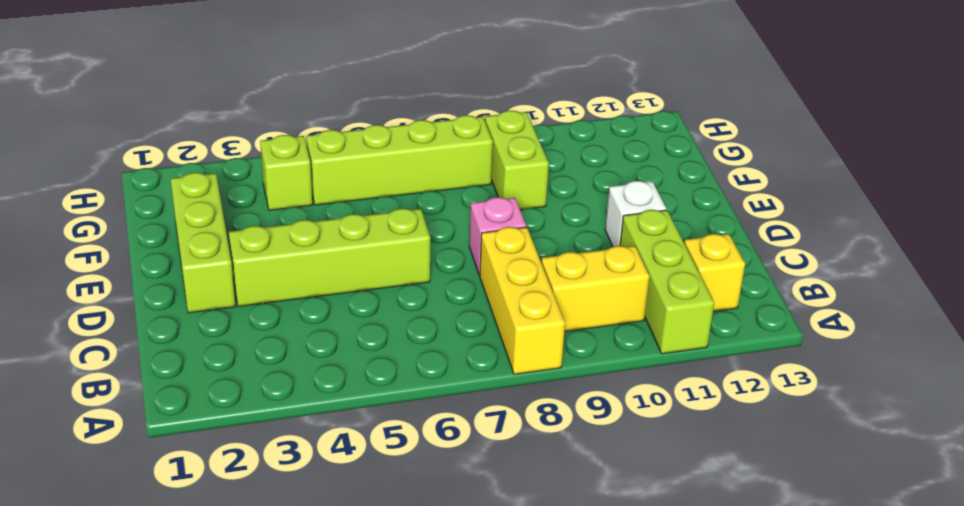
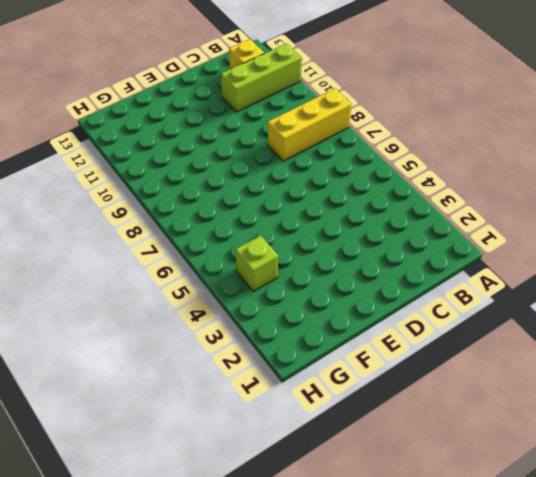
none -> yellow brick B9:B10 level 1
none -> lime brick D2:F2 level 1

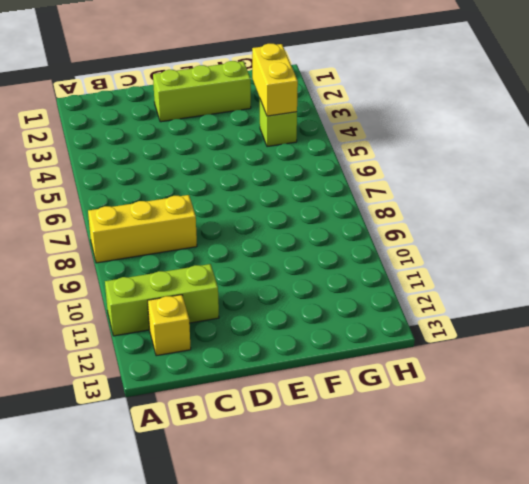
yellow brick G3:G4 level 2 -> yellow brick B9:B10 level 1
none -> lime brick D3:D6 level 1
none -> pink brick D8 level 1

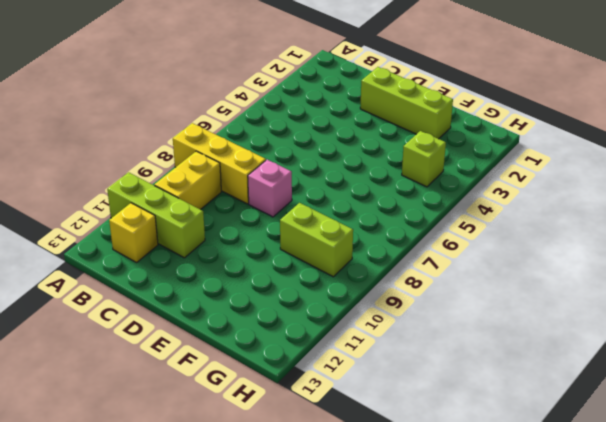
none -> lime brick D3:D6 level 1
none -> white brick D11 level 1

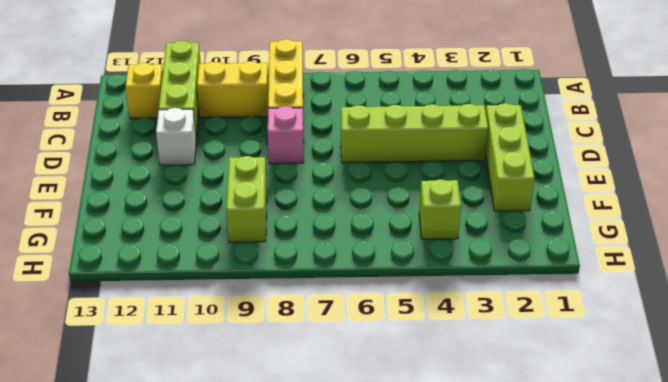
none -> lime brick G5:G8 level 1

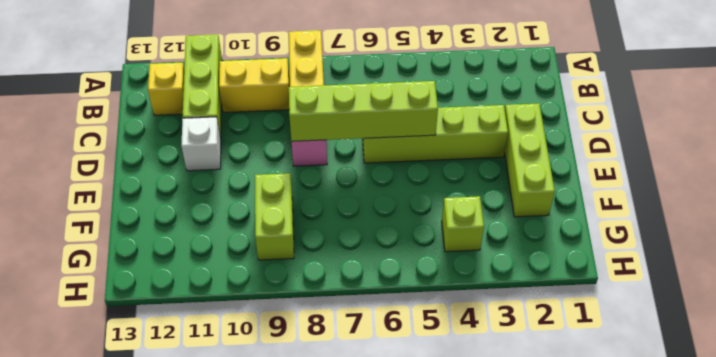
lime brick D5:D8 level 2 -> lime brick G5:G8 level 1

